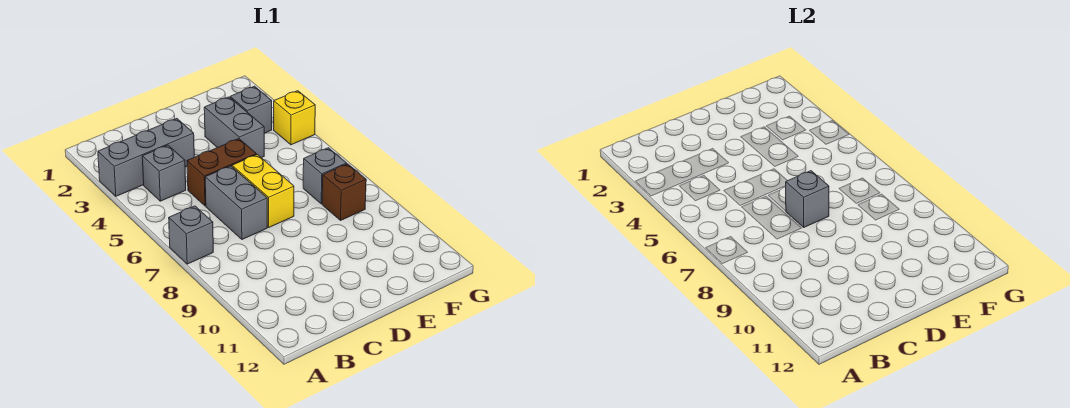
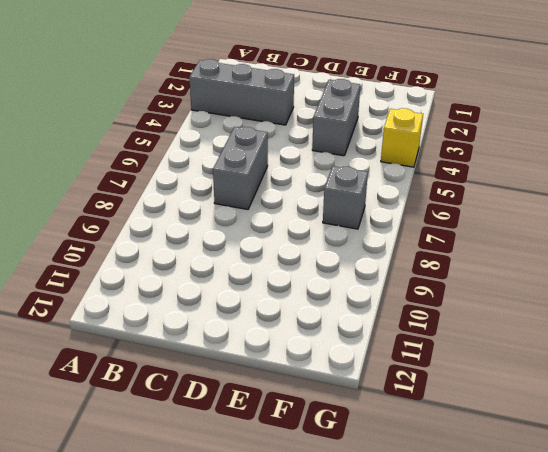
none -> grey brick A7 level 1
none -> grey brick B4 level 1
none -> brown brick C5:D5 level 1

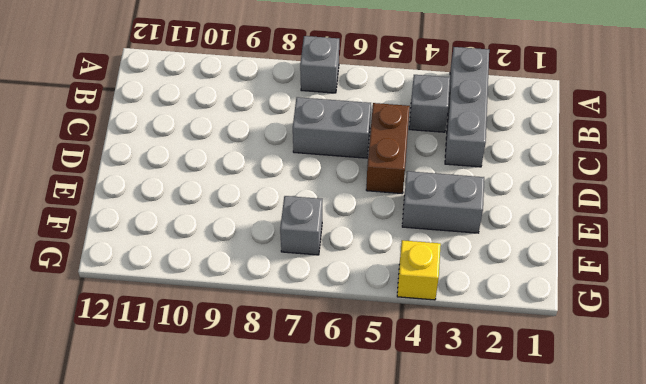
none -> yellow brick D6:D7 level 1
none -> grey brick F3 level 1
none -> brown brick F8 level 1

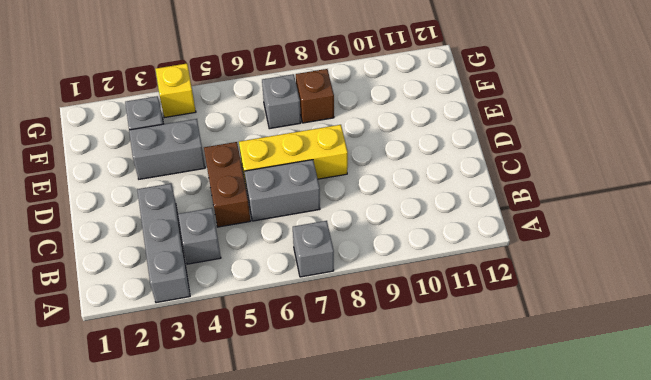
yellow brick D6:D8 level 1 -> yellow brick D6:D7 level 1
none -> grey brick D7 level 2

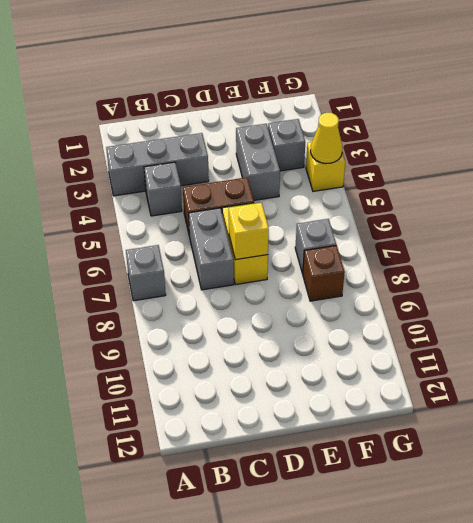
yellow brick D7 level 2 -> grey brick D7 level 2
yellow cone G4 level 2 -> none

